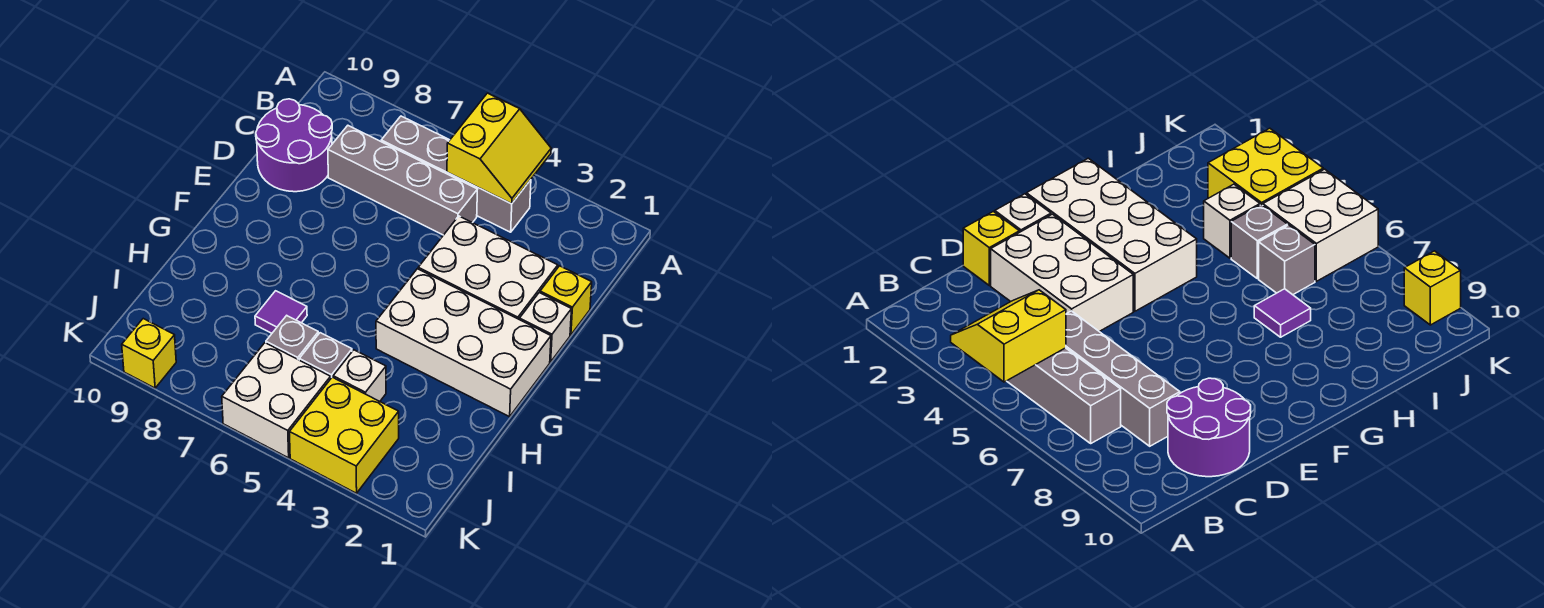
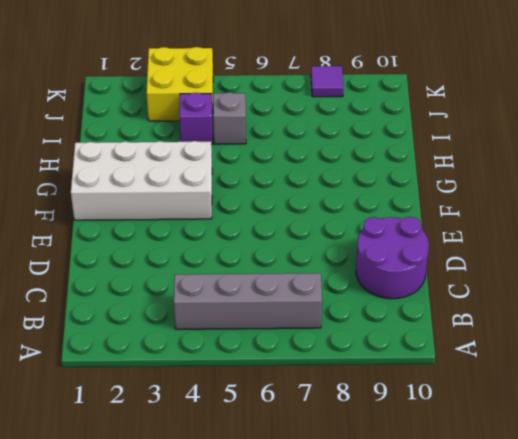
purple brick I4 level 1 -> white brick I4 level 1
purple tile K8 level 1 -> purple tile H7 level 1
none -> grey brick C5:C8 level 1
none -> yellow brick D1 level 1
none -> white brick D2:E4 level 1

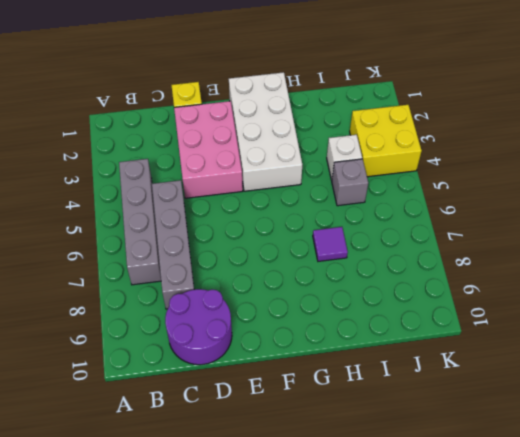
pink brick D2:E4 level 1 -> white brick D2:E4 level 1
none -> white brick E1 level 1
none -> grey brick I6 level 1
none -> white brick J5:K6 level 1

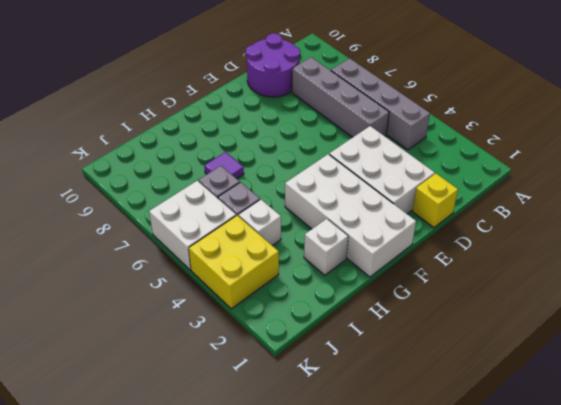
white brick H2 level 1 -> white brick E1 level 1
none -> yellow brick K9 level 1
none -> yellow slope A4:B5 level 2 top 5

